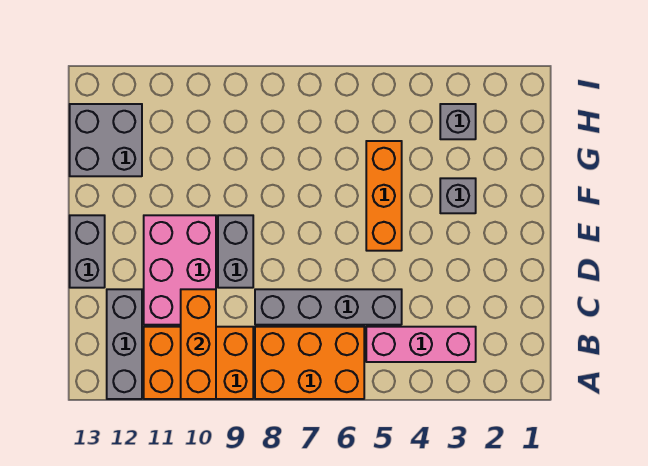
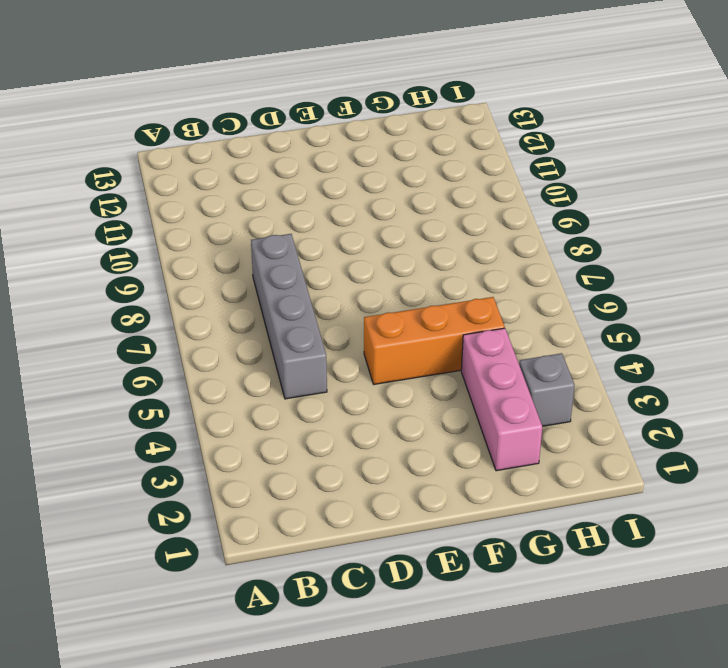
pink brick G2:G4 level 1 -> pink brick B3:B5 level 1
none -> orange brick A6:B8 level 1
none -> orange brick A9:B11 level 1
none -> grey brick A12:C12 level 1

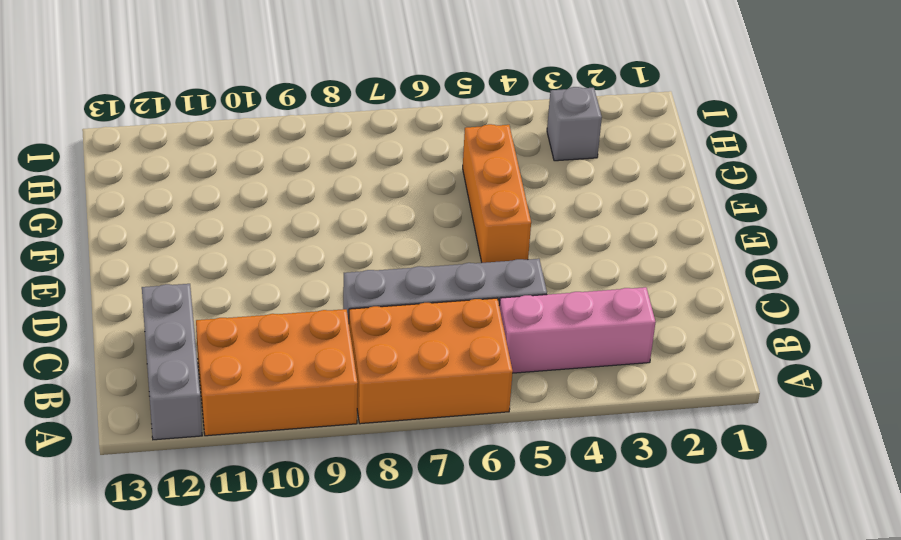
none -> pink brick C10:E11 level 1
none -> grey brick D9:E9 level 1
none -> grey brick D13:E13 level 1

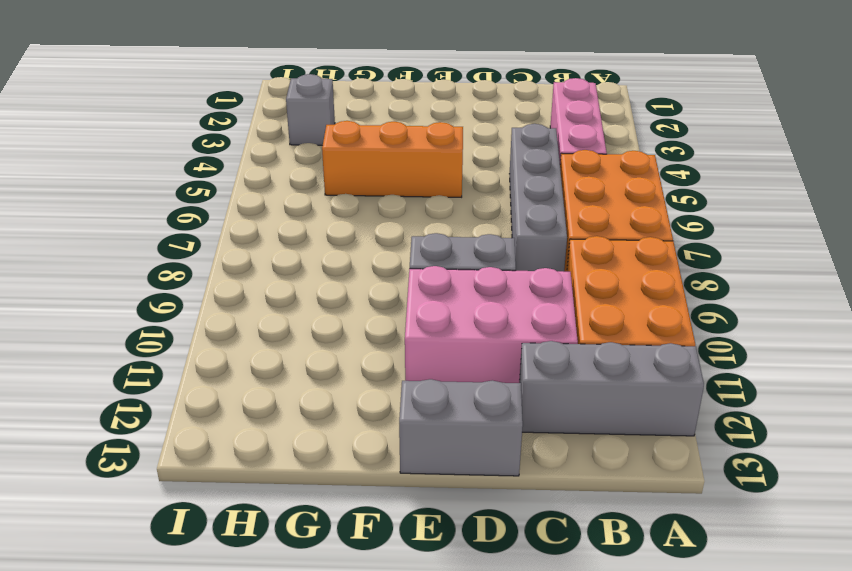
none -> grey brick F3 level 1
none -> grey brick G12:H13 level 1
none -> orange brick A10:C10 level 2

